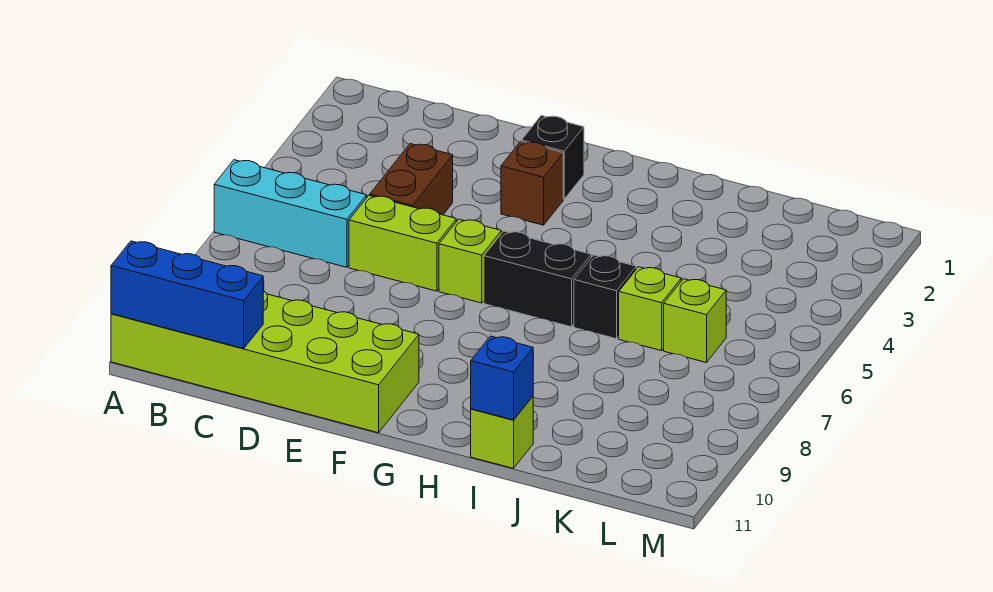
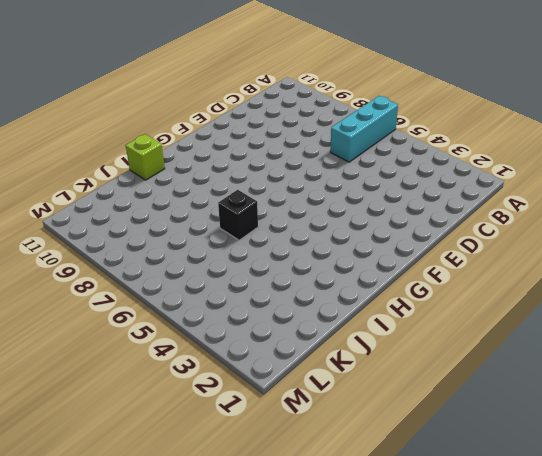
none -> lime brick A10:F11 level 1
none -> brown brick D4:D5 level 1
none -> lime brick D6:E6 level 1

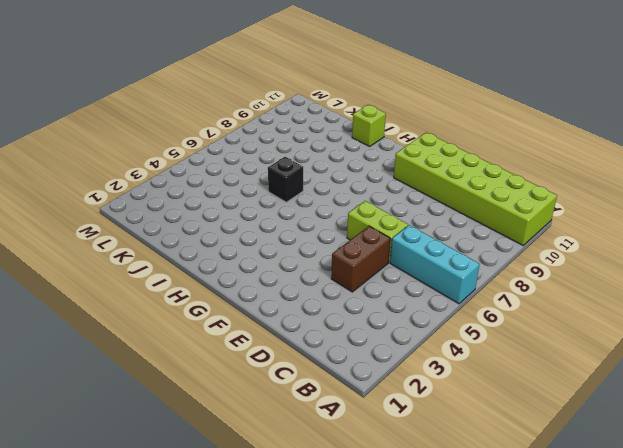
none -> black brick F2 level 1
none -> brown brick F3 level 1
none -> lime brick F6 level 1

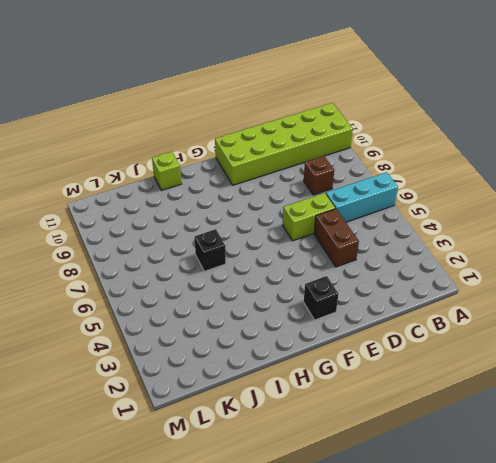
brown brick C8 level 1 -> brown brick F3 level 1
none -> lime brick F6 level 1
none -> black brick G6:H6 level 1
none -> lime brick J6 level 1

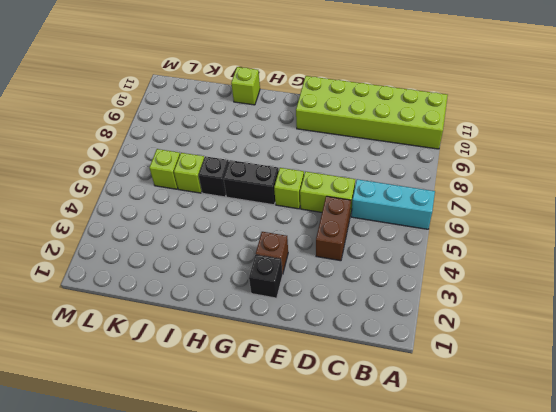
none -> blue brick A11:C11 level 2
none -> blue brick I11 level 2

